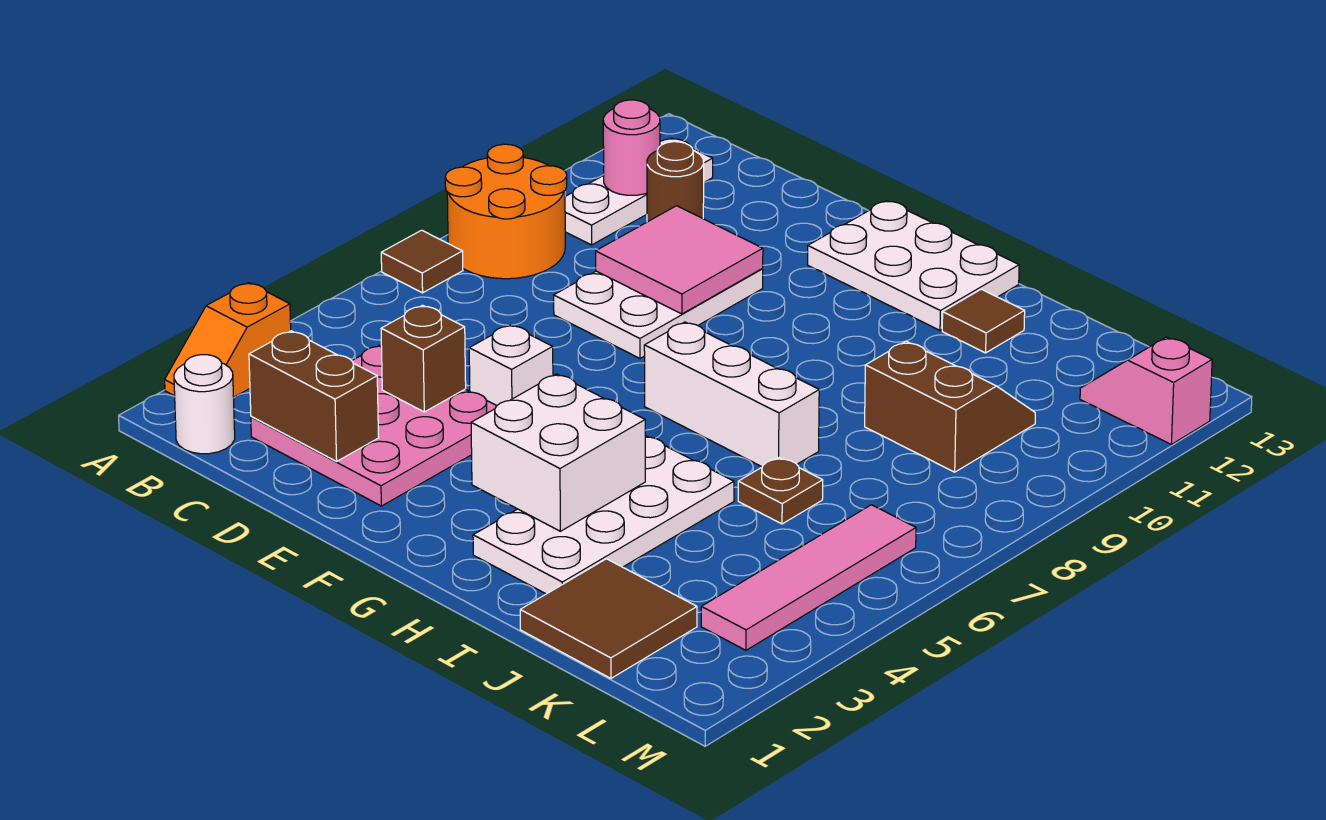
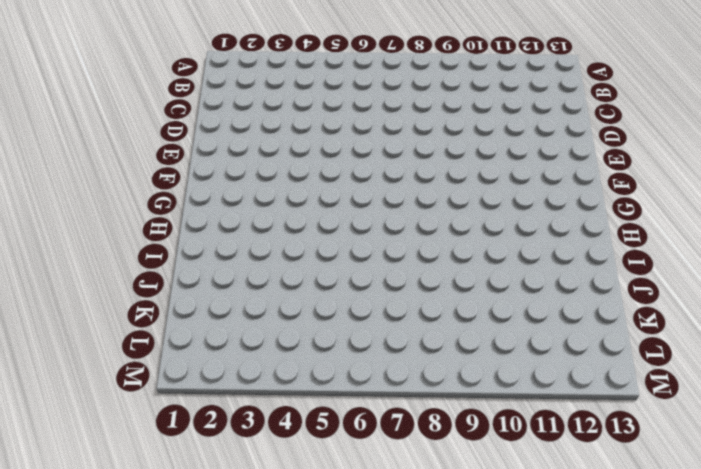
none -> orange slope A2:A3 level 1 top 3
none -> brown tile A7 level 1
none -> orange round brick A8:B9 level 1

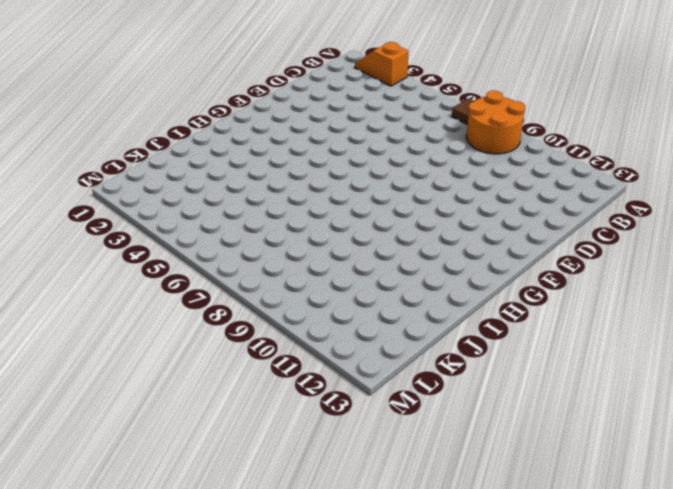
none -> white round brick B1 level 1
none -> white plate B10:B12 level 1
none -> pink plate C2:E4 level 1

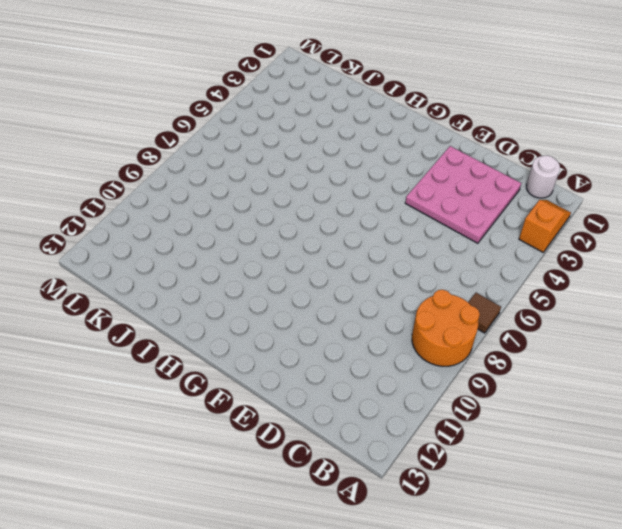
none -> white plate B10:B12 level 1
none -> brown round brick C11 level 1
none -> white plate D8:E10 level 1

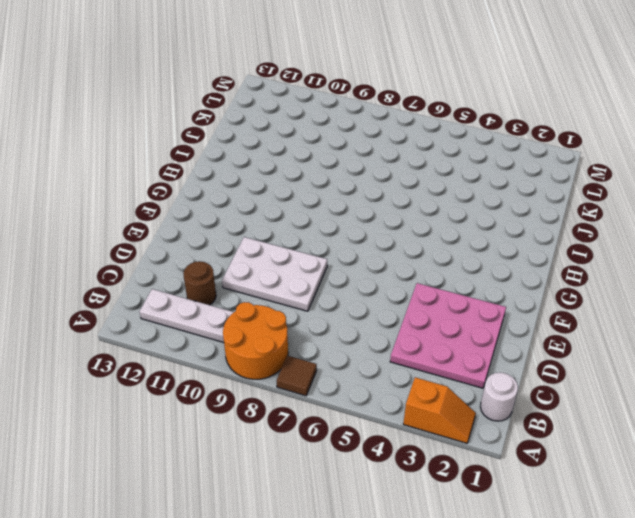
none -> white brick E5 level 1
none -> white plate F12:H13 level 1
none -> white brick G7:I7 level 1

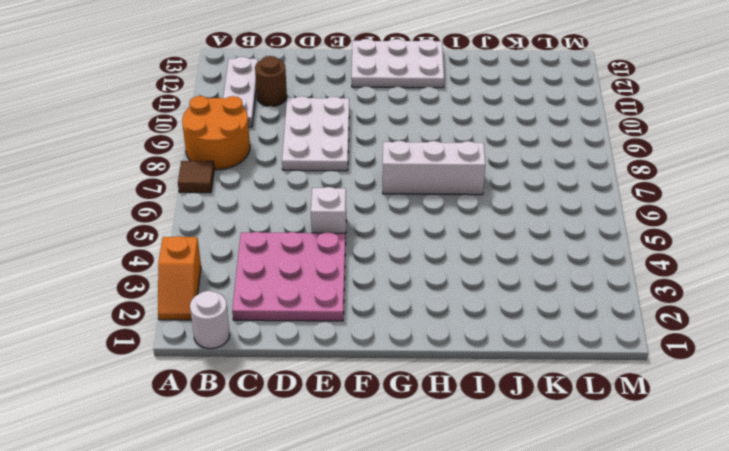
none -> white plate H2:I5 level 1
none -> brown tile I12 level 1
none -> brown tile J1:K2 level 1

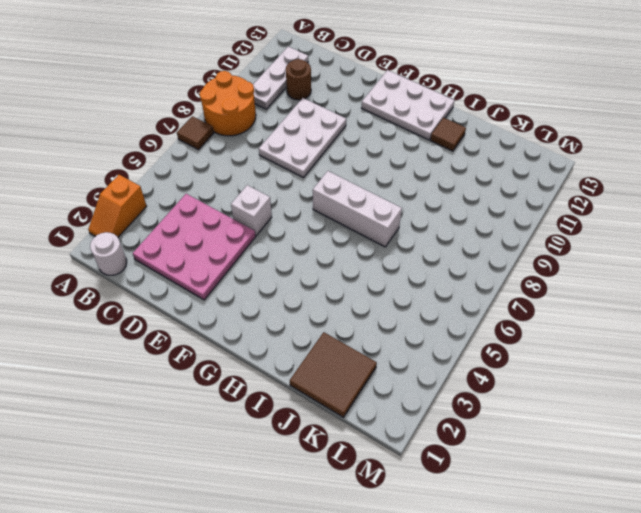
none -> white plate H2:I5 level 1
none -> brown plate J6 level 1
none -> brown slope J9:K10 level 1 top 9

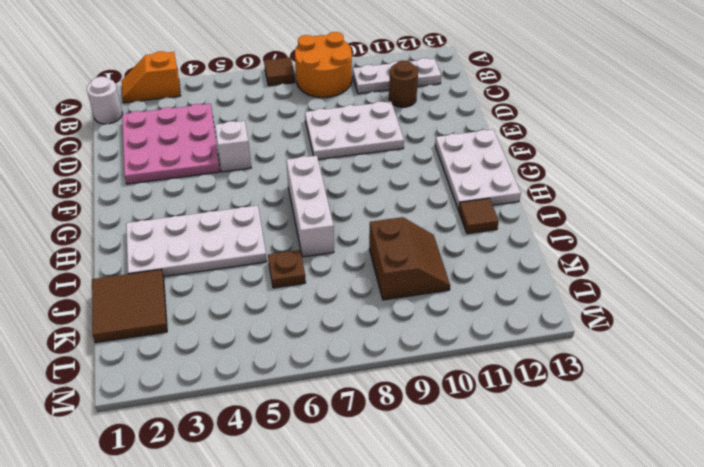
none -> pink tile L3:L6 level 1
none -> pink slope L12:M12 level 1 top M
none -> pink round brick B11 level 2

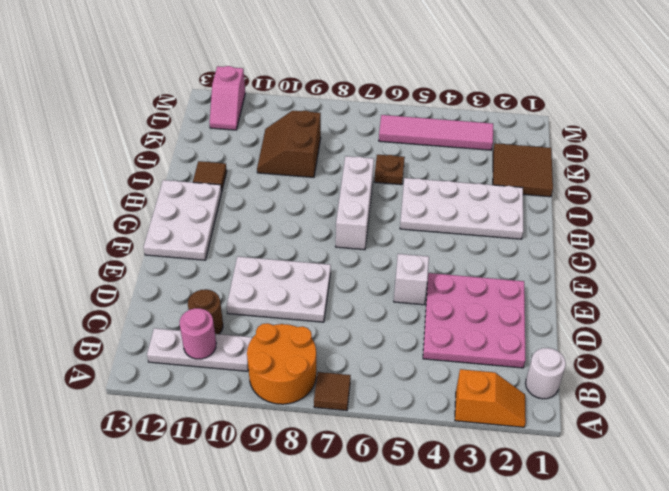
none -> brown brick C2:D2 level 2
none -> brown brick D4 level 2
none -> pink tile D9:E10 level 2

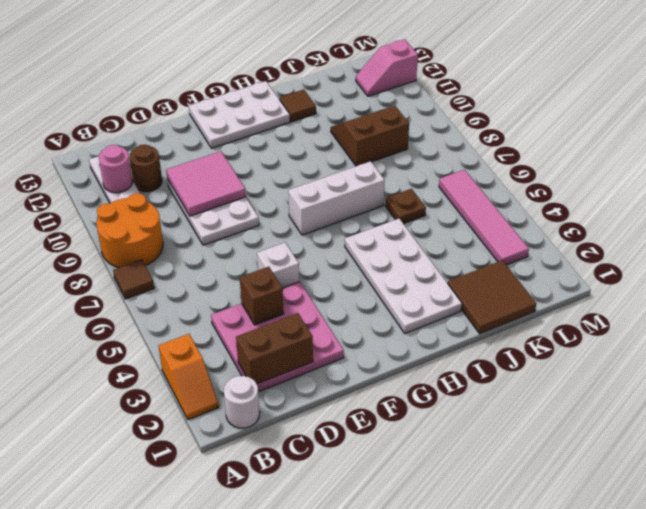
none -> white brick G3:H4 level 2

